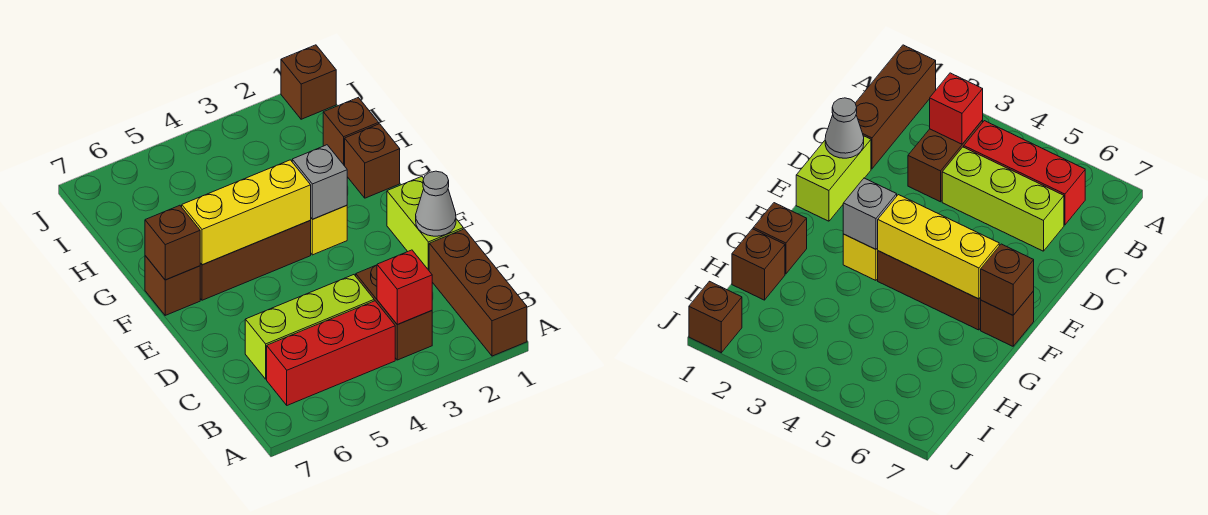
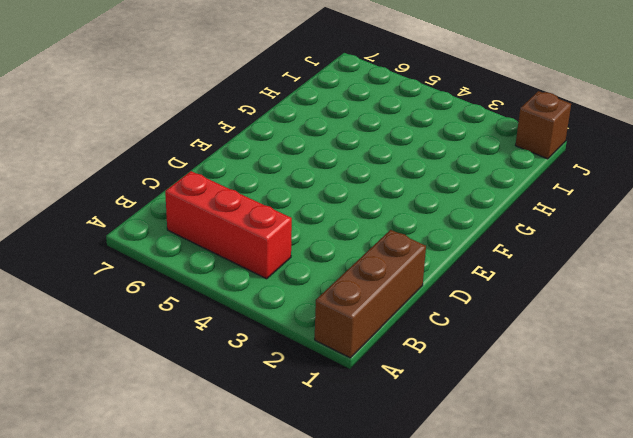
none -> brown brick B3:C3 level 1
none -> lime brick C4:C6 level 1
none -> lime brick D1:E1 level 1

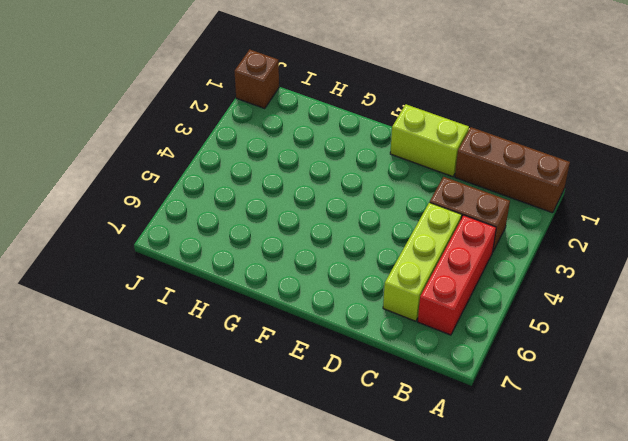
none -> yellow brick F3 level 1
none -> brown brick F4:F6 level 1
none -> brown brick F7 level 1

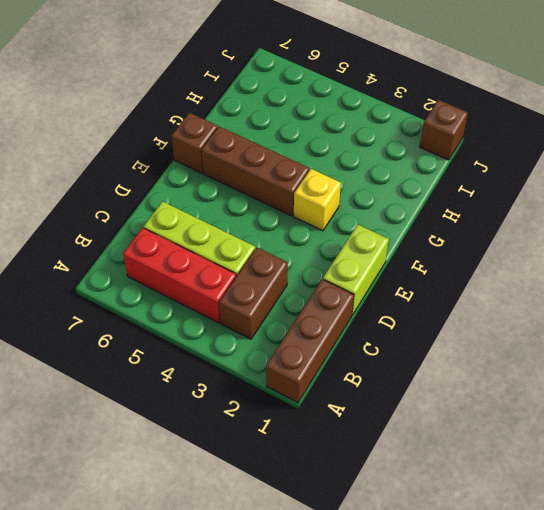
none -> brown brick G1 level 1
none -> brown brick H1 level 1
none -> red brick B3 level 2

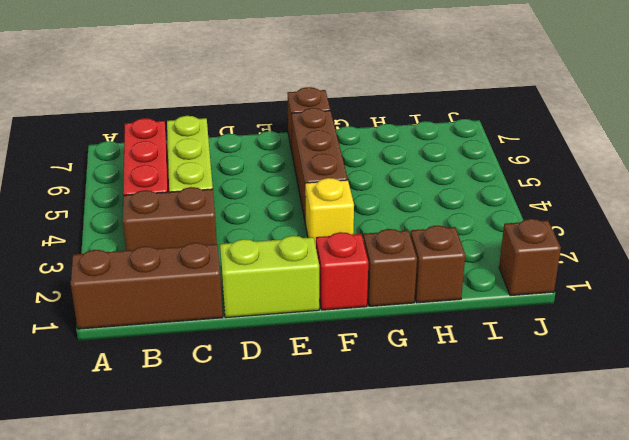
red brick F1 level 1 -> red brick B3 level 2
none -> grey cone D1 level 2
none -> grey brick F3 level 2
none -> yellow brick F4:F6 level 2

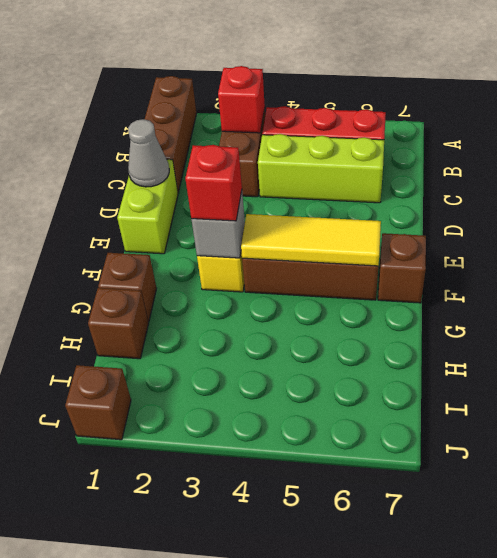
red brick F3 level 3 -> none
yellow tile F4:F6 level 2 -> yellow brick F4:F6 level 2
none -> brown brick F7 level 2

